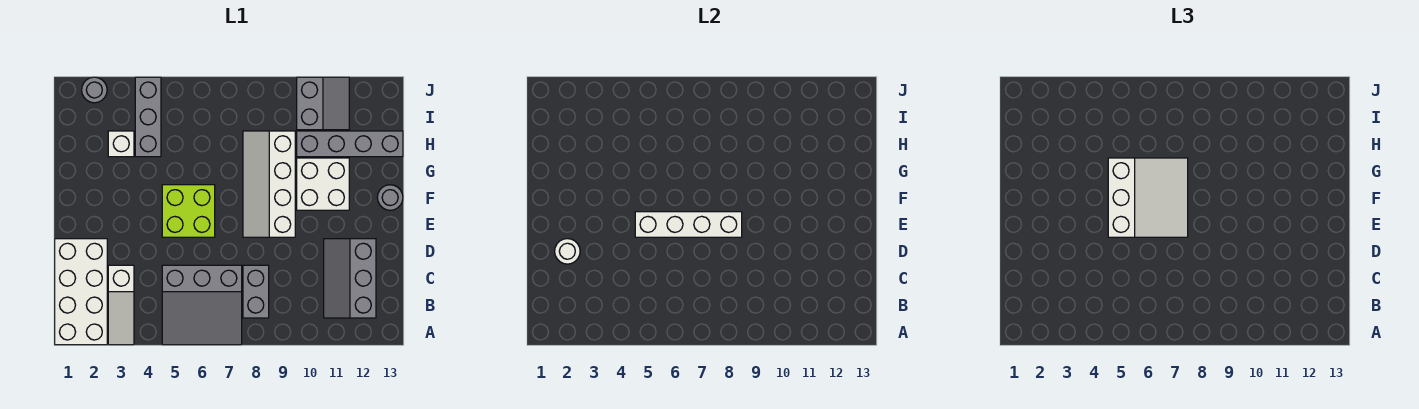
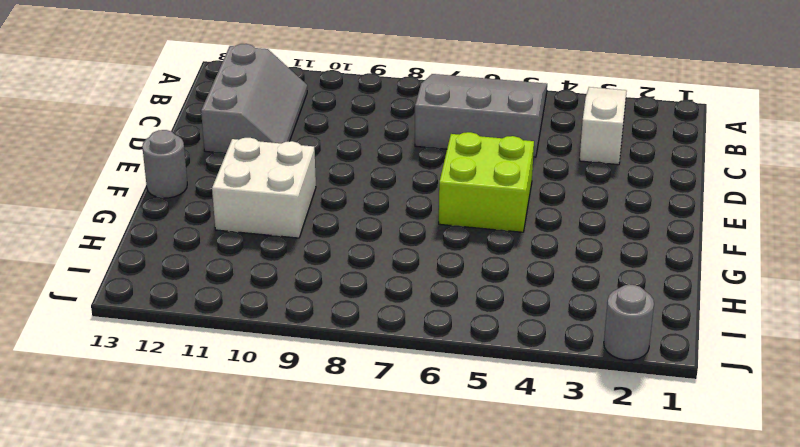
none -> white brick A1:D2 level 1
none -> grey brick B8:C8 level 1
none -> white slope E8:H9 level 1 top 9

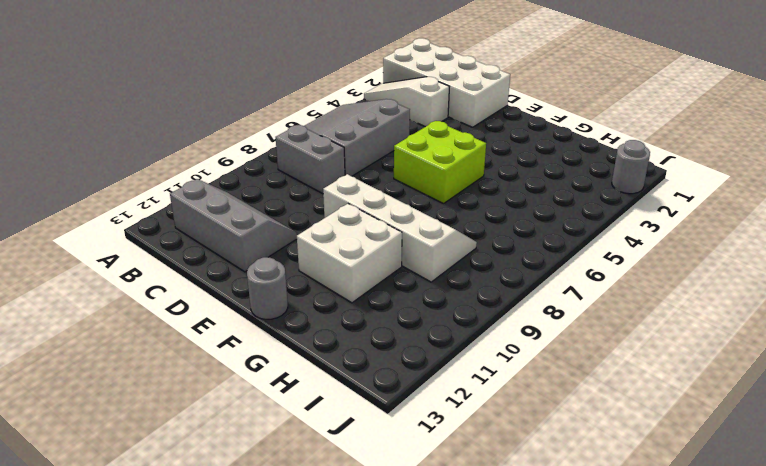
none -> white brick H3 level 1
none -> grey brick H4:J4 level 1
none -> grey brick H10:H13 level 1

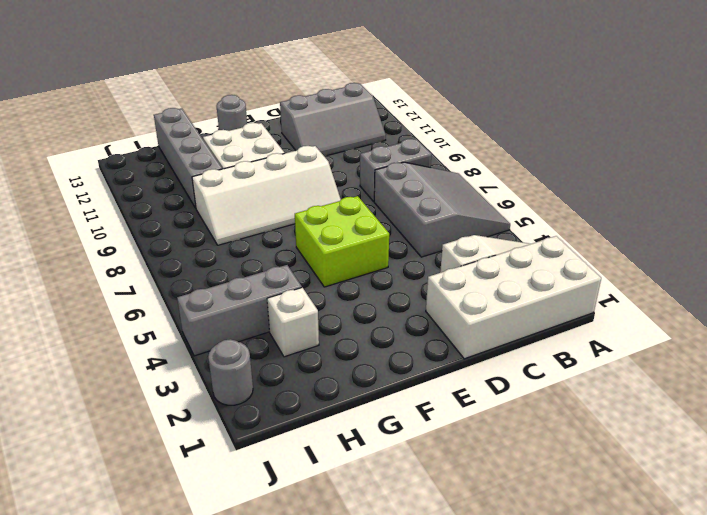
none -> grey slope I10:J11 level 1 top 10
none -> white round brick D2 level 2
none -> white brick E5:E8 level 2

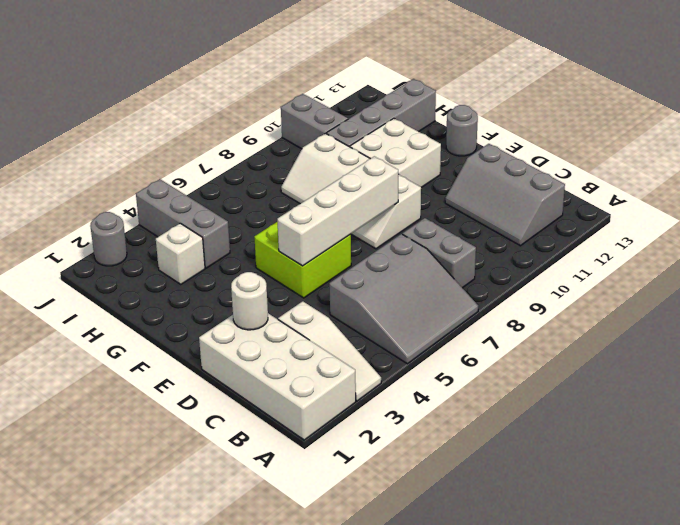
none -> white slope E5:G7 level 3 top 5

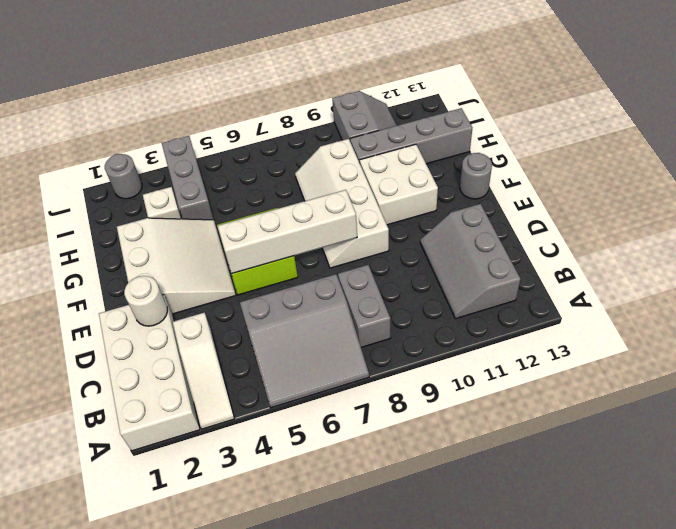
white slope E2:G4 level 1 top 2 -> white slope E5:G7 level 3 top 5

